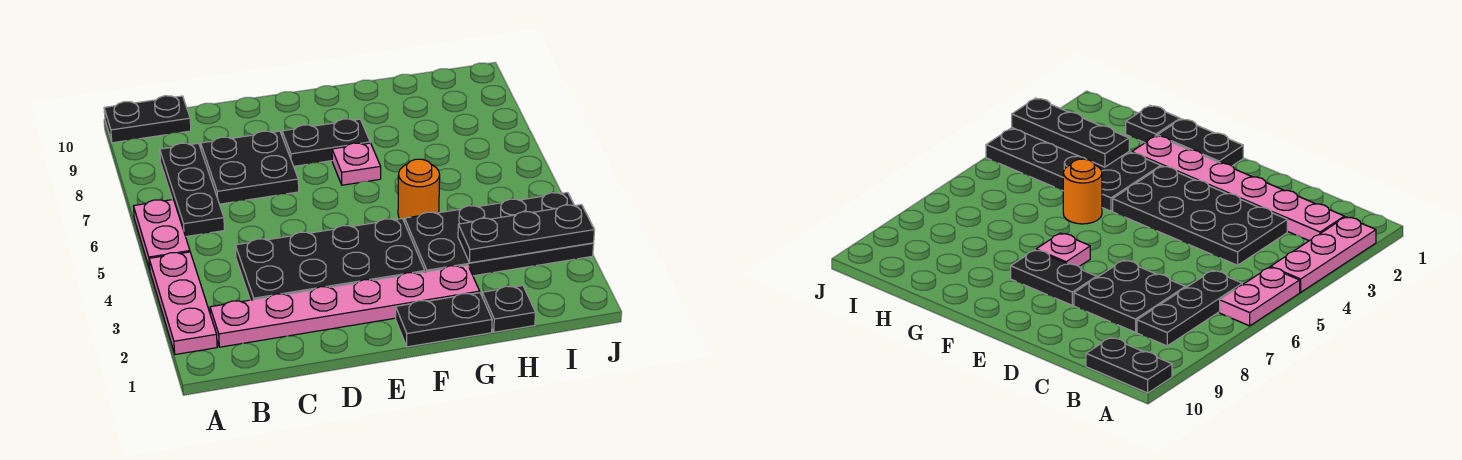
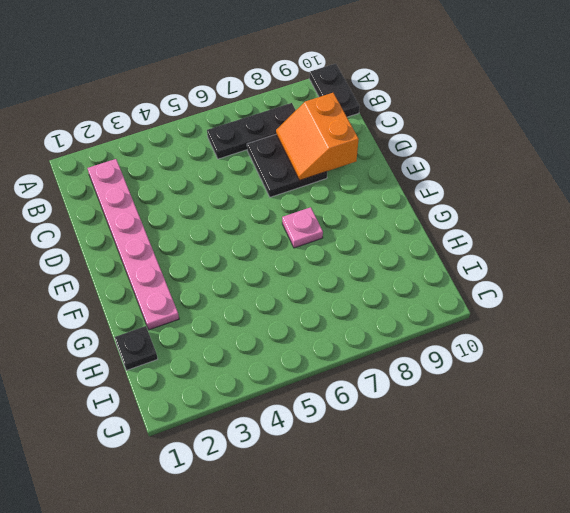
orange slope C8:D9 level 2 top 9 -> none
none -> pink plate A2:A4 level 1
none -> pink plate A5:A6 level 1
none -> black plate C3:F4 level 1

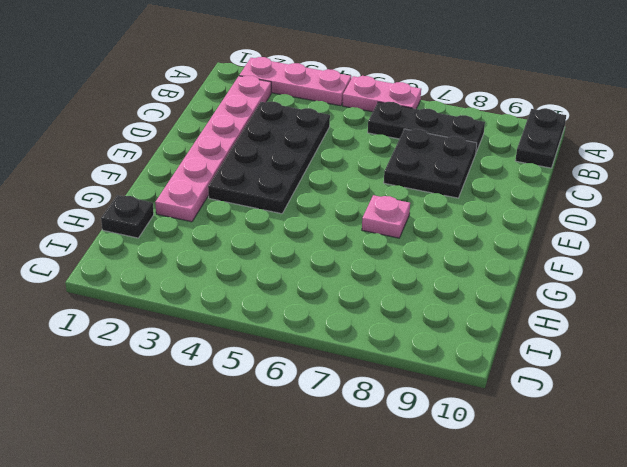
none -> black plate E8:F8 level 1
none -> black plate F1:G1 level 1
none -> black plate G3:J4 level 1

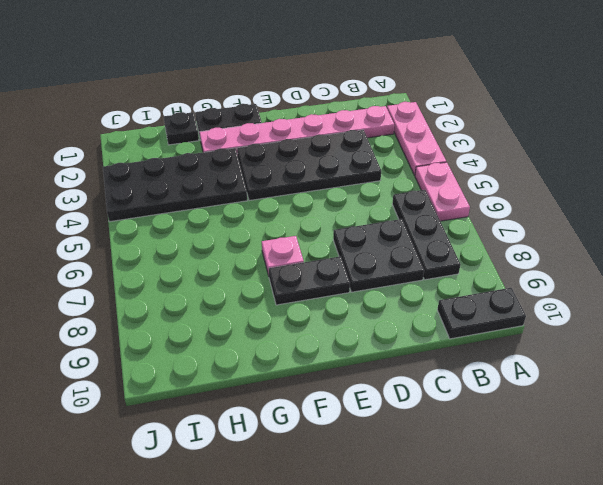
none -> orange round brick G5 level 1
none -> black plate H3:J3 level 2

